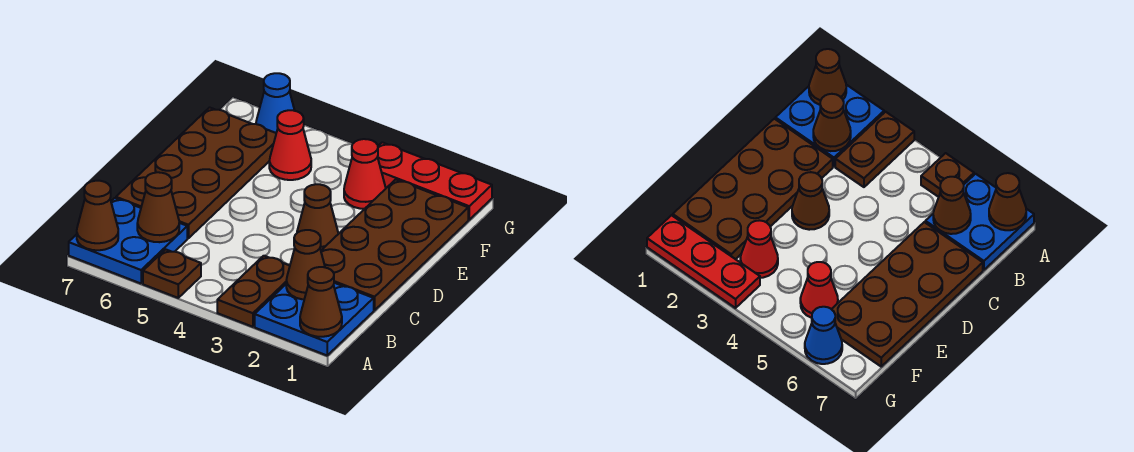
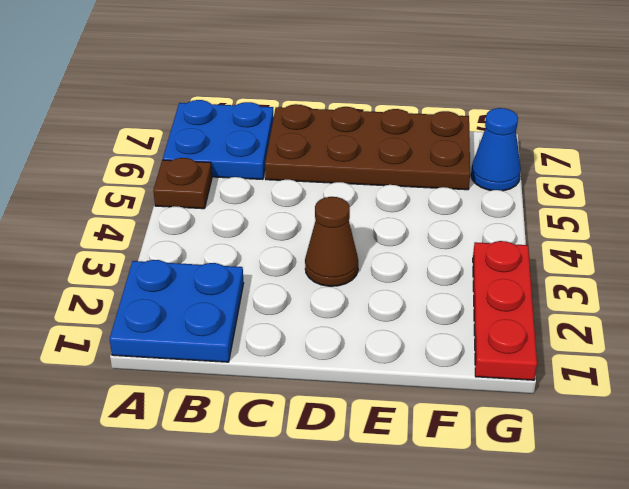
none -> brown plate A3:B3 level 1
none -> brown plate C1:F2 level 1
none -> red cone F3 level 1

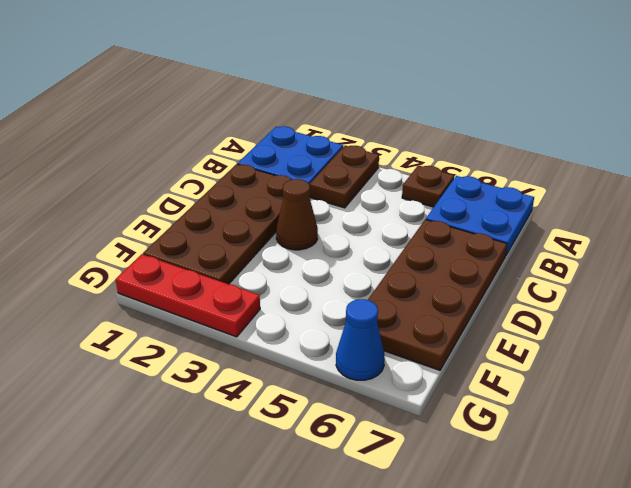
none -> red cone F3 level 1
none -> red cone F5 level 1
none -> brown cone A1 level 2

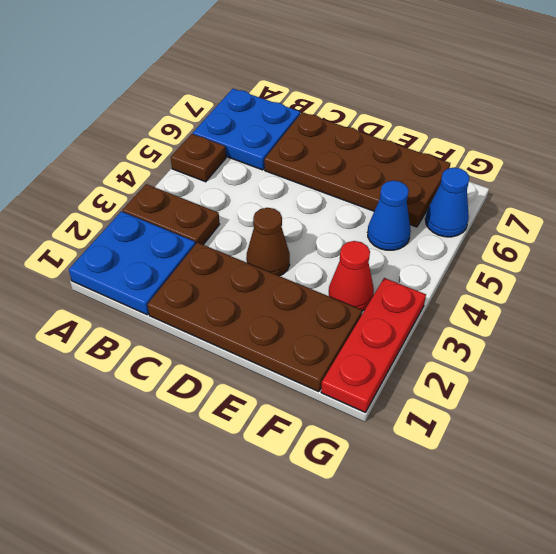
blue cone F5 level 1 -> red cone F5 level 1
none -> brown cone A1 level 2
none -> brown cone A7 level 2
none -> brown cone B2 level 2

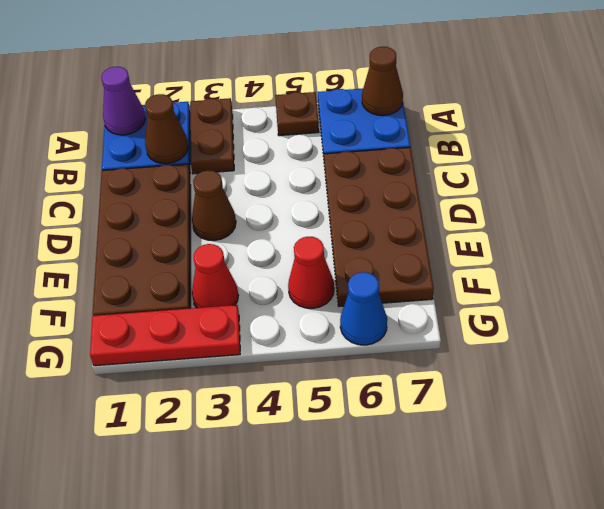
purple cone A1 level 2 -> brown cone A1 level 2
none -> brown cone B6 level 2

